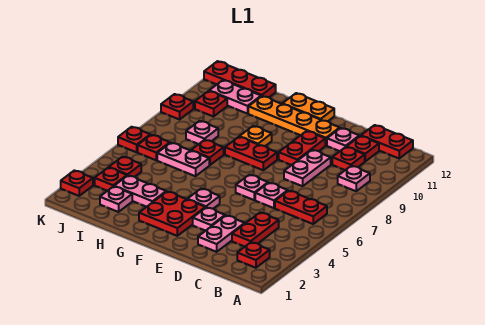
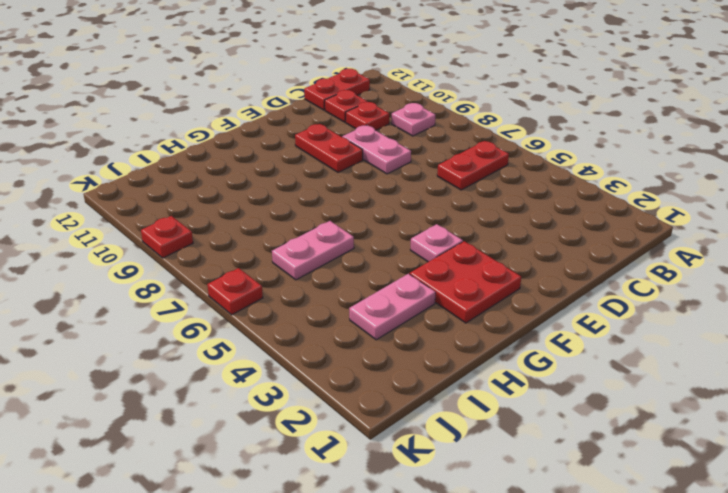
none -> red plate B2 level 1
none -> red plate C3:C4 level 1
none -> pink plate D2:D3 level 1
none -> pink plate D6 level 1

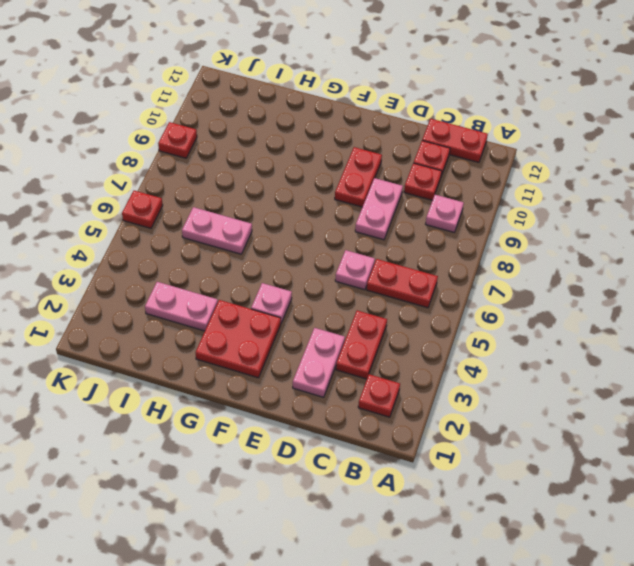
none -> pink plate D11 level 1
none -> pink plate E3 level 1
none -> pink plate E6 level 1
none -> orange plate E11:H11 level 1

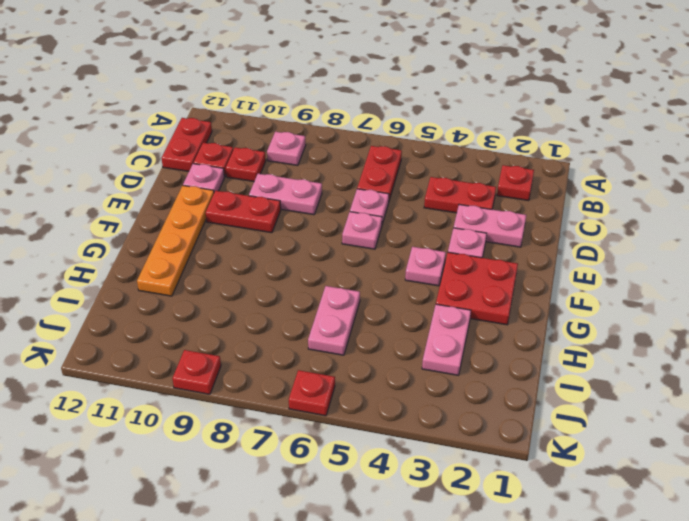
none -> red plate F8:G8 level 1
none -> orange plate F12:G12 level 1
none -> orange plate G9 level 1
none -> red plate H7 level 1

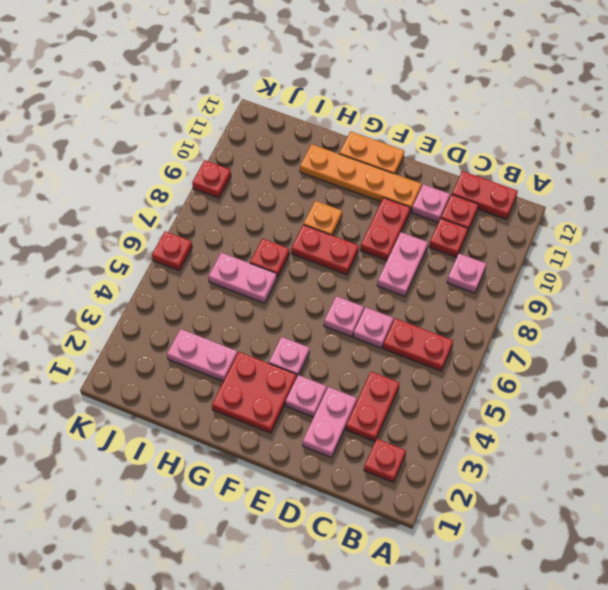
none -> pink plate I2 level 1
none -> pink plate I8 level 1
none -> pink plate I11:J11 level 1
none -> red plate I12:K12 level 1

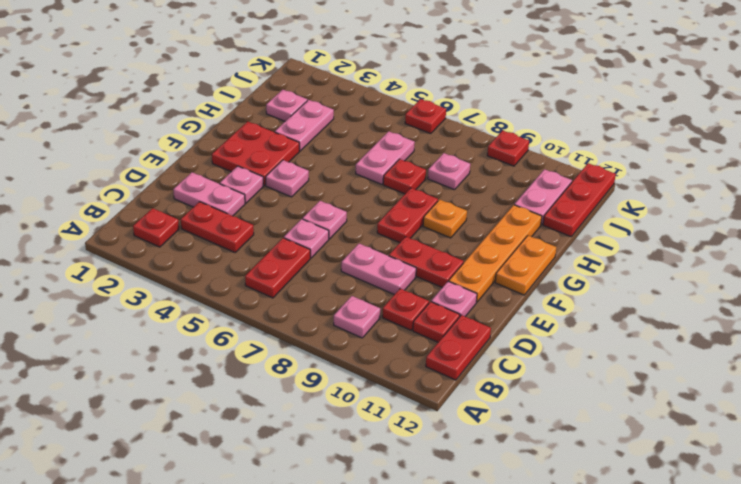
none -> red plate J3 level 1
none -> red plate J4 level 1
none -> red plate J6 level 1
none -> red plate J10 level 1

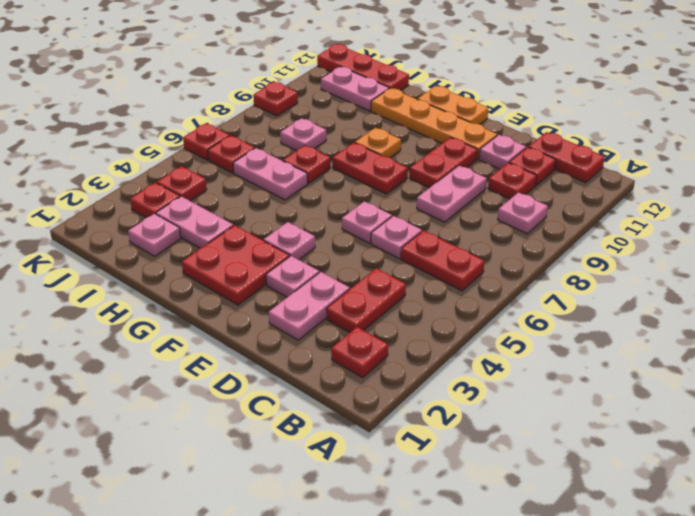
none -> red plate J10 level 1
none -> red plate K2 level 1

